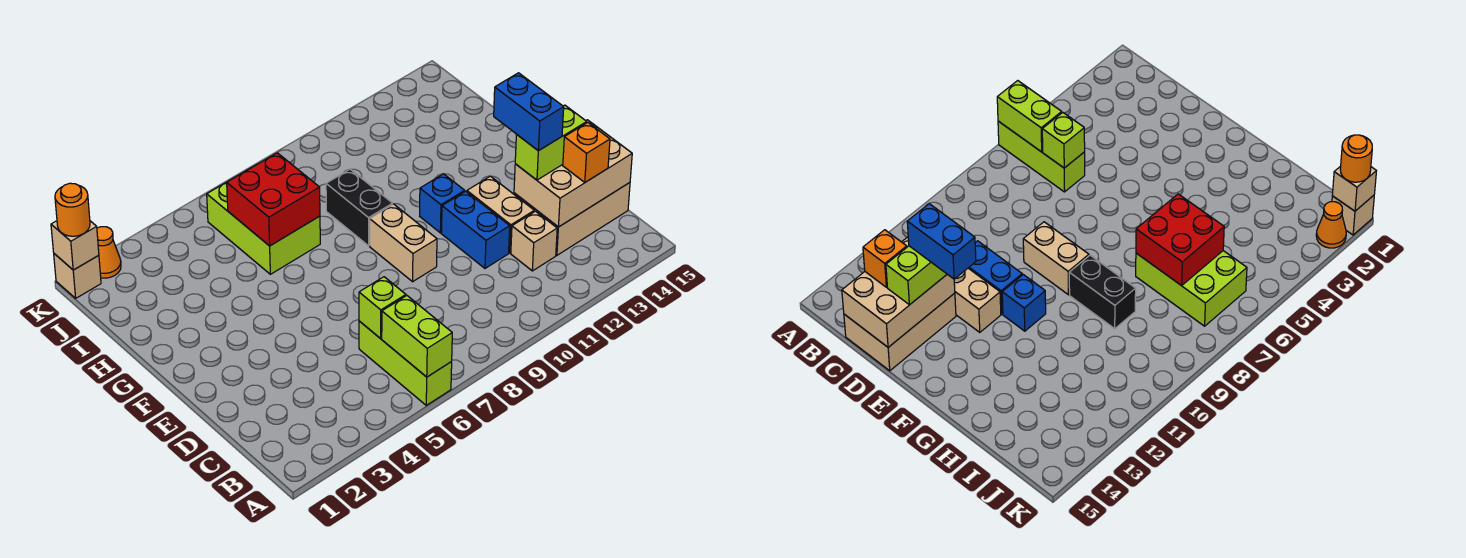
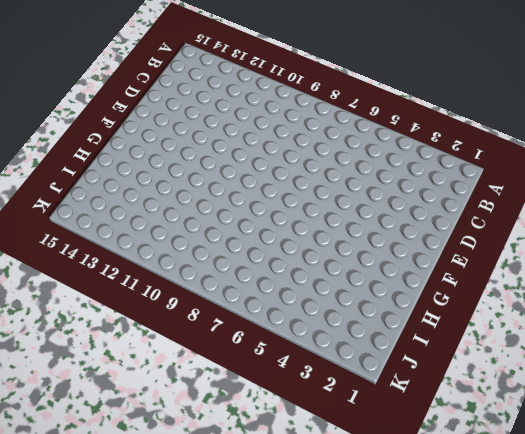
none -> lime brick A6:C6 level 1
none -> tan brick C12 level 1
none -> tan brick C13:D15 level 1

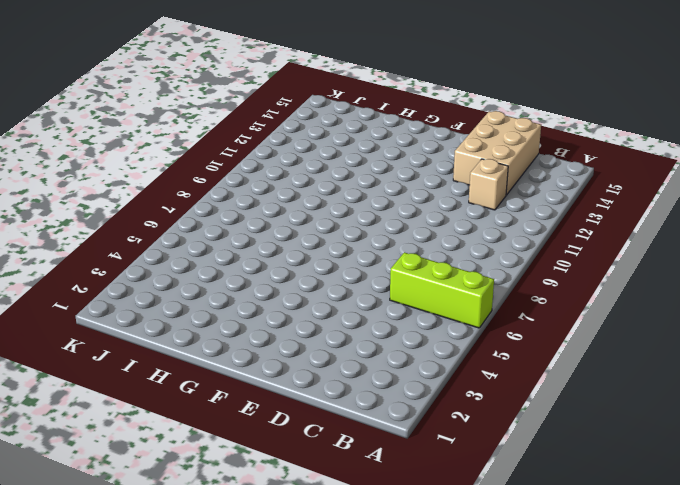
none -> blue brick D11:E11 level 1
none -> tan brick D12:E12 level 1
none -> tan brick E9:F9 level 1

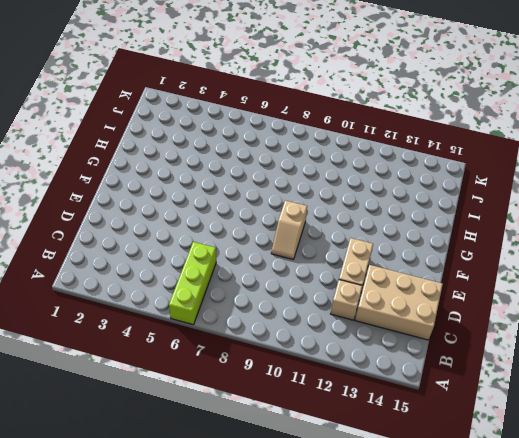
tan slope E9:F9 level 1 top F -> tan brick E9:F9 level 1
none -> blue brick D11:E11 level 1
none -> blue brick F11 level 1
none -> black brick G9:H9 level 1

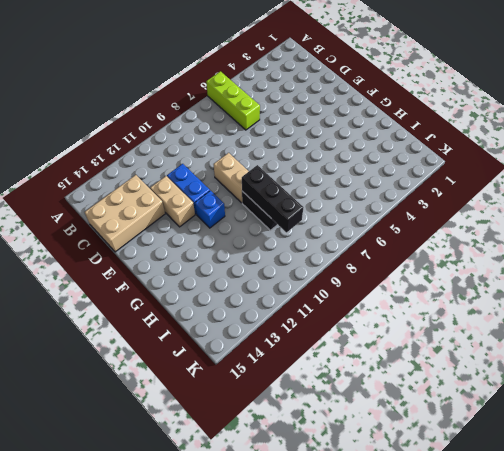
black brick G9:I9 level 2 -> none
none -> tan brick C12 level 1
none -> lime brick H6:J7 level 1
none -> tan brick K1 level 1

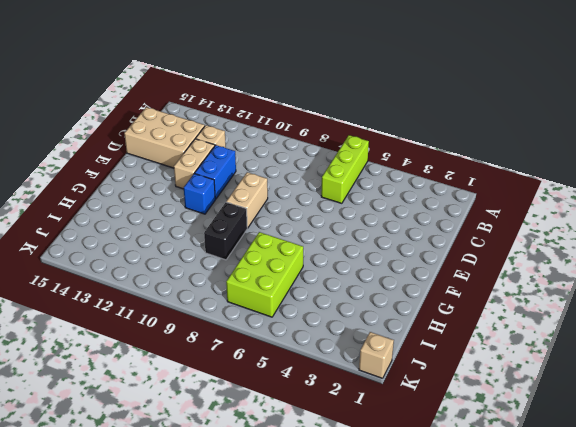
none -> orange cone K2 level 1
none -> lime brick A6:B6 level 2
none -> lime brick C6 level 2

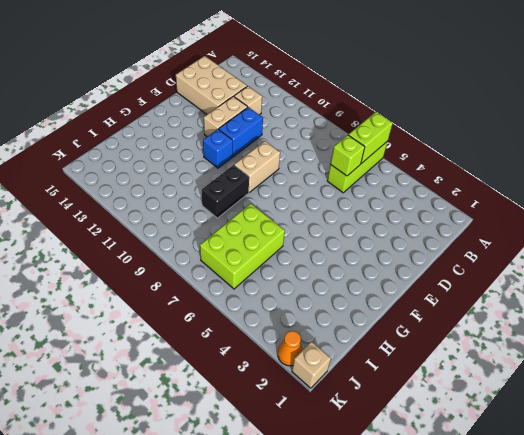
none -> tan brick C13:D15 level 2
none -> red brick H6:I7 level 2
none -> tan brick K1 level 2

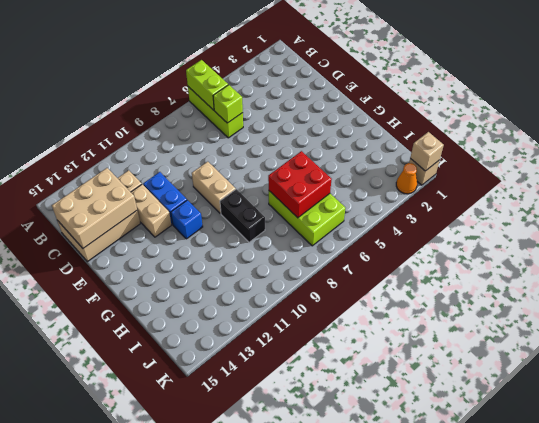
none -> orange brick C14 level 3
none -> lime brick D13:D14 level 3
none -> orange round brick K1 level 3

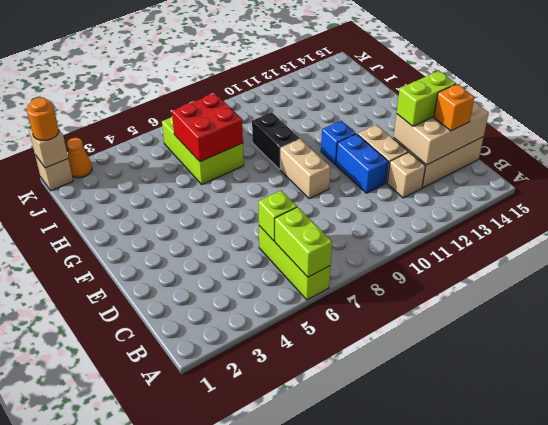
none -> blue brick D13:E13 level 4

